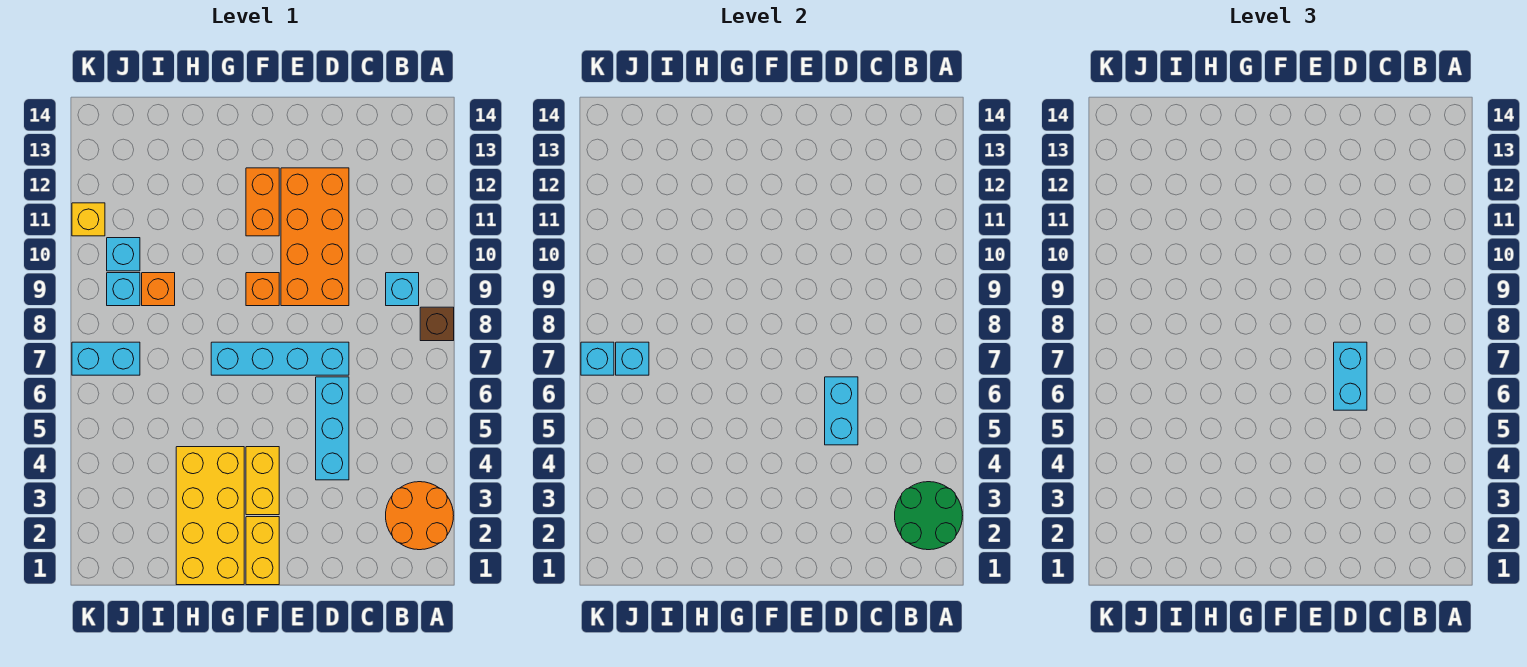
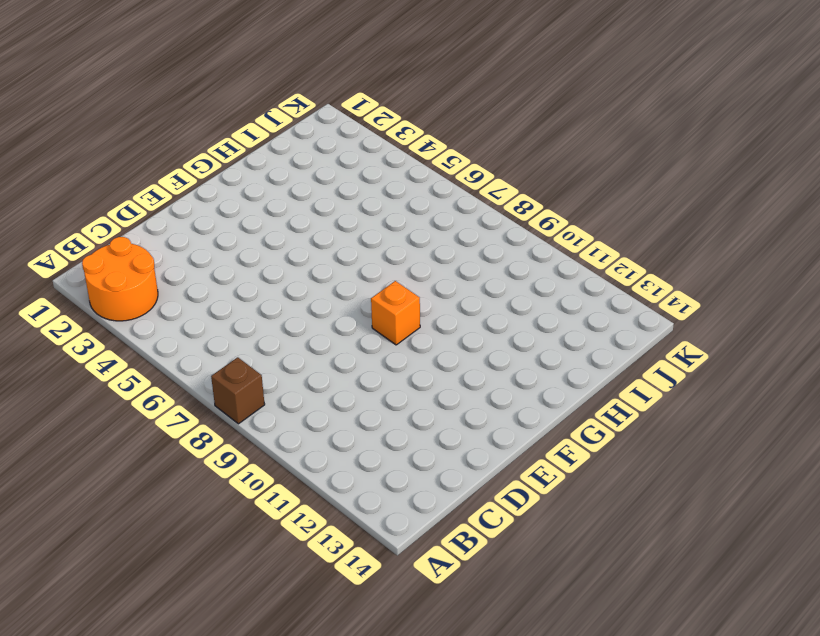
none -> cyan brick B9 level 1
none -> cyan brick D4:D6 level 1
none -> cyan brick D7:G7 level 1

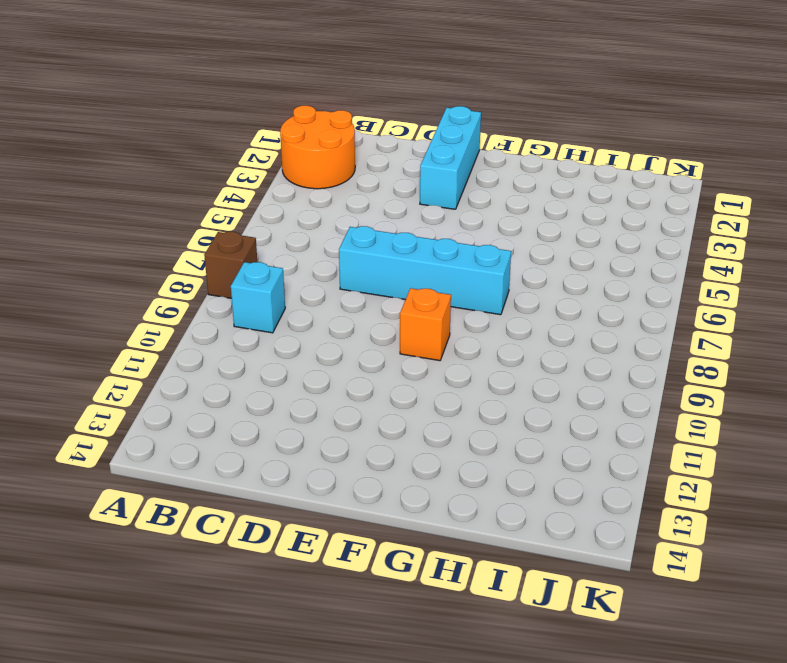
cyan brick E1:E3 level 1 -> cyan brick D4:D6 level 1
none -> orange brick D9:E12 level 1
none -> yellow brick F1:F2 level 1
none -> yellow brick F3:F4 level 1

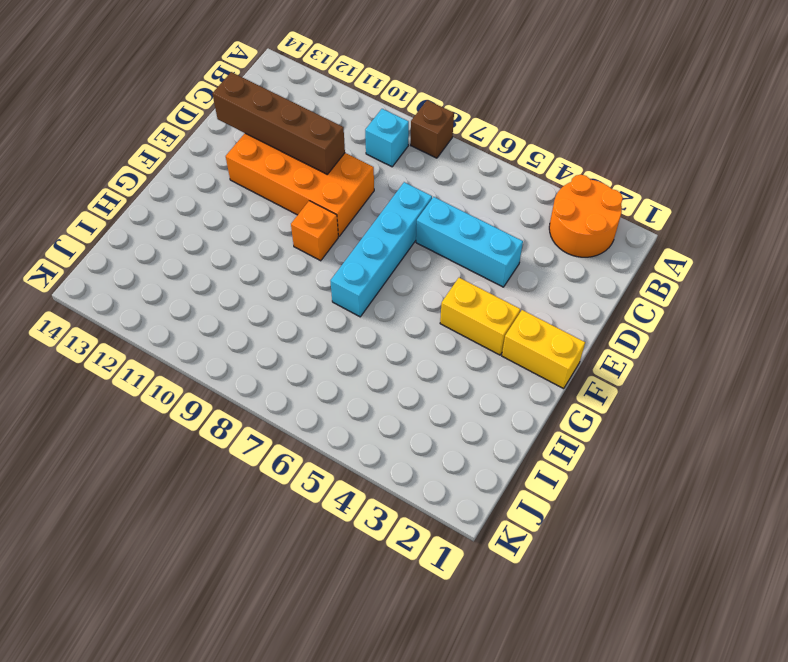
brown brick D10:D13 level 2 -> none
none -> orange brick F11:F12 level 1
none -> yellow brick G1:H4 level 1
none -> orange brick I9 level 1

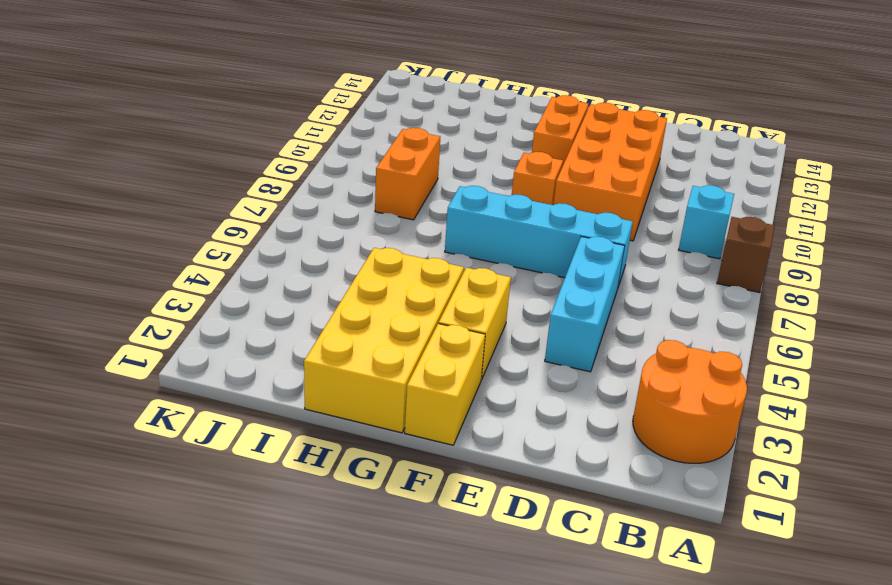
orange brick I8:I9 level 1 -> orange brick I9 level 1
none -> cyan brick J7:K7 level 1
none -> cyan brick J9 level 1
none -> cyan brick J10 level 1

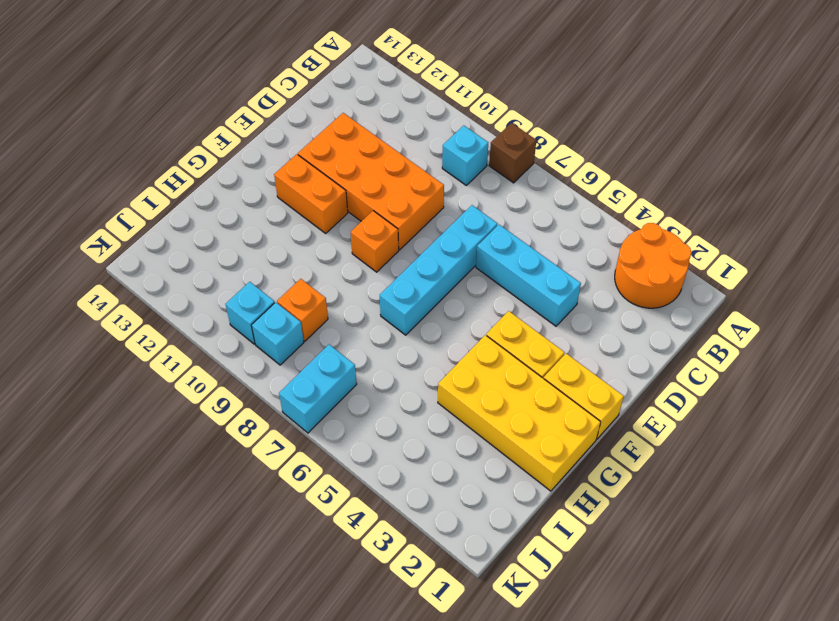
none -> yellow brick K11 level 1
none -> green round brick A2:B3 level 2
none -> cyan brick D5:D6 level 2

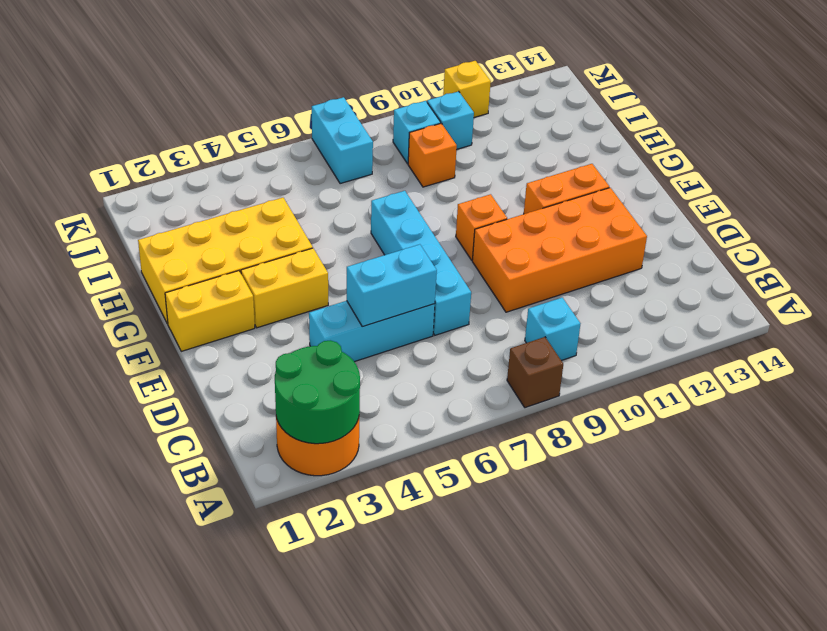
none -> cyan brick J7 level 2
none -> cyan brick K7 level 2
none -> cyan brick D6:D7 level 3

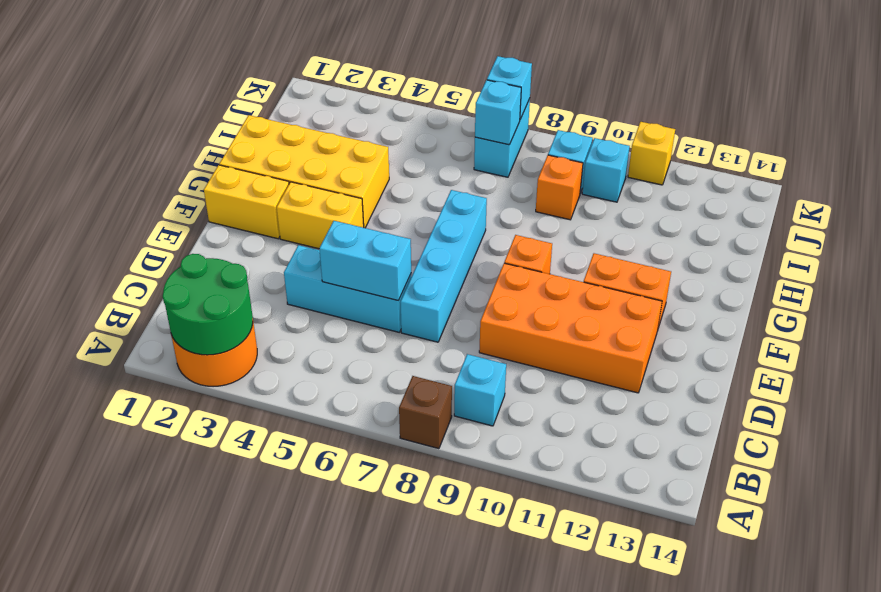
none -> cyan brick D6:D7 level 3

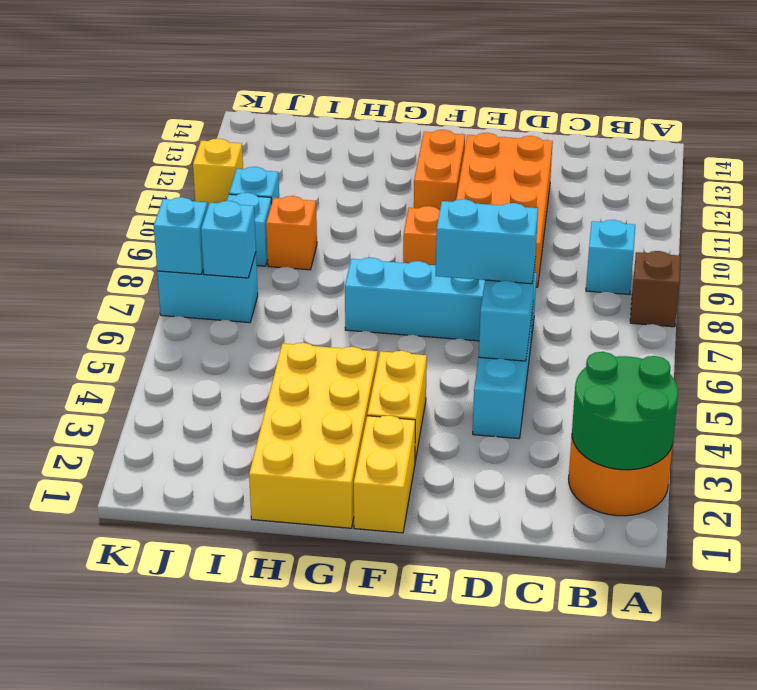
cyan brick D6:E6 level 3 -> cyan brick D6:D7 level 3

